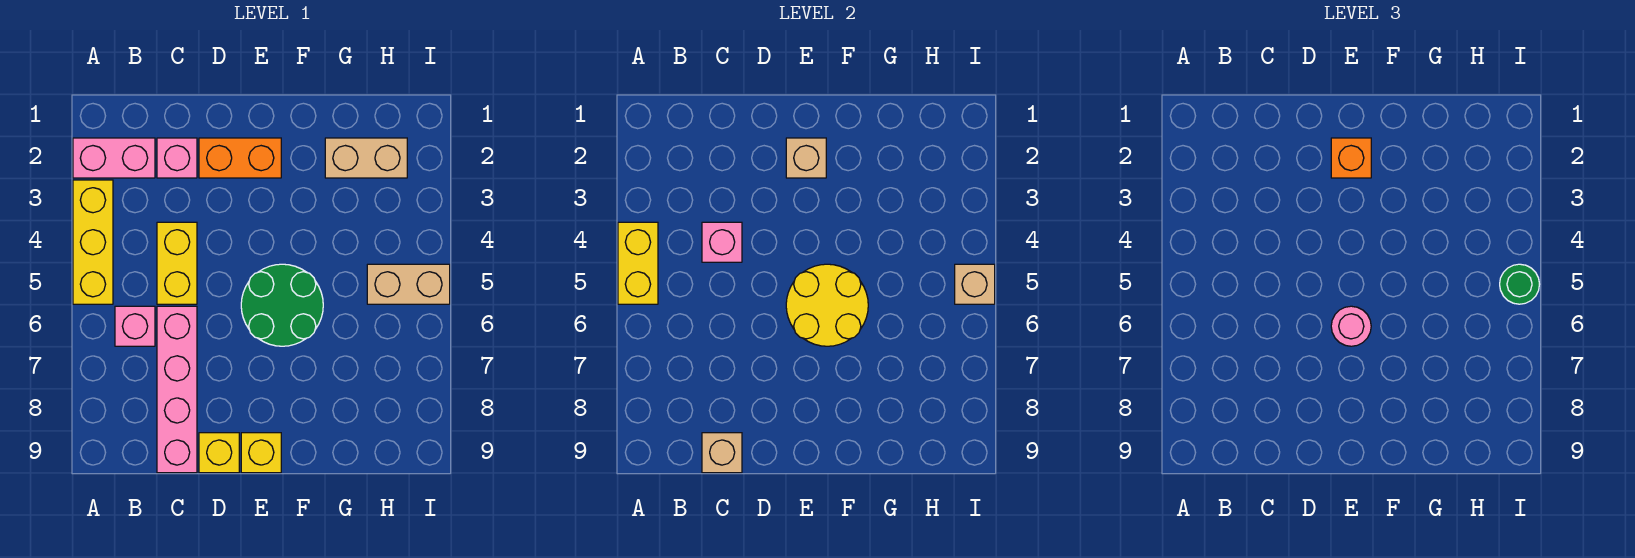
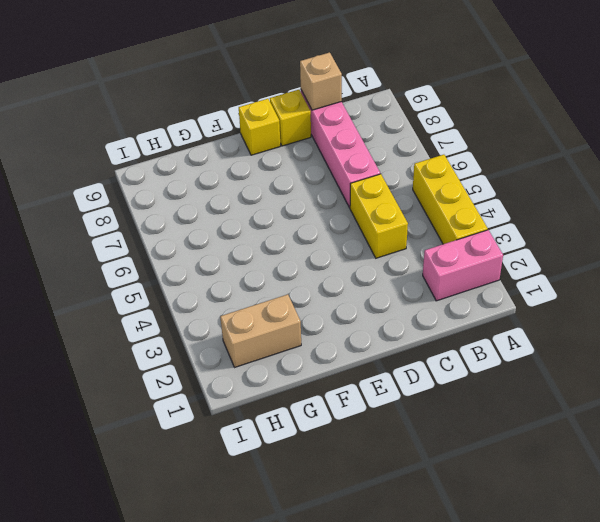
none -> pink brick B6 level 1
none -> pink brick C2 level 1
none -> orange brick D2:E2 level 1

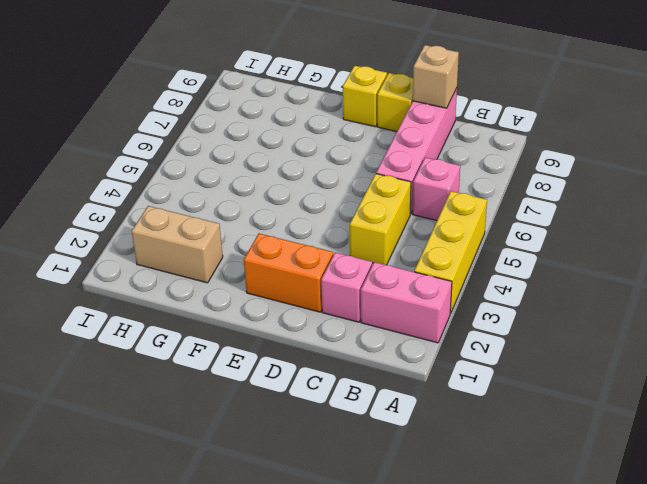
none -> green round brick E5:F6 level 1
none -> tan brick H5:I5 level 1
none -> yellow brick A4:A5 level 2

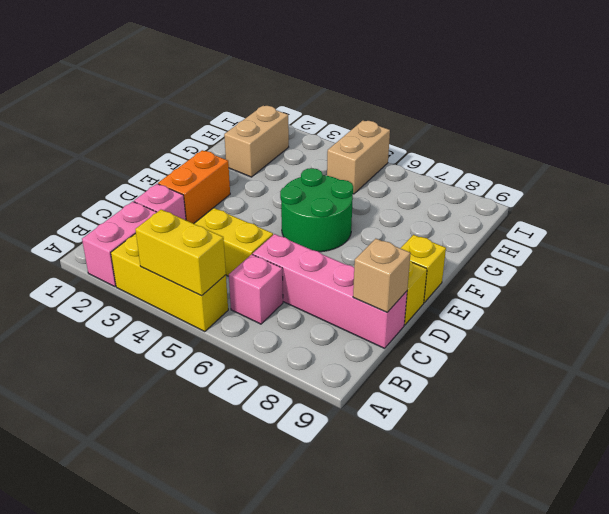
none -> pink brick C4 level 2
none -> tan brick E2 level 2
none -> yellow round brick E5:F6 level 2

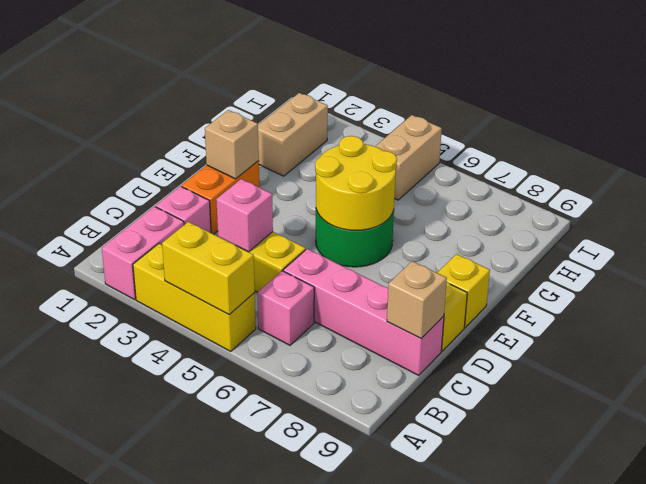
none -> tan brick I5 level 2
none -> orange brick E2 level 3
none -> pink round brick E6 level 3

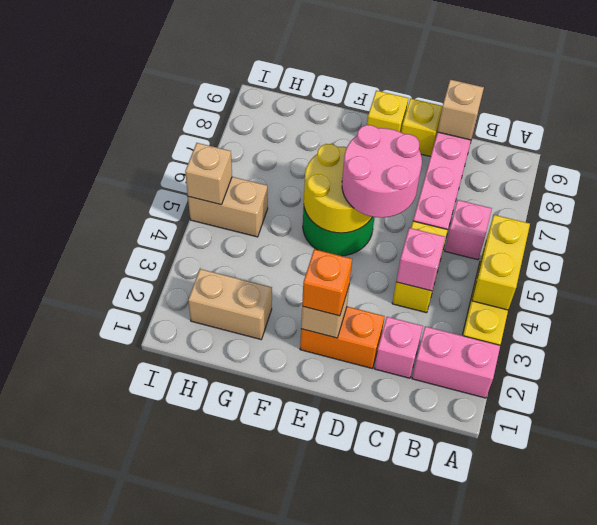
pink round brick D5:E6 level 3 -> pink round brick E6 level 3
none -> green round brick I5 level 3

